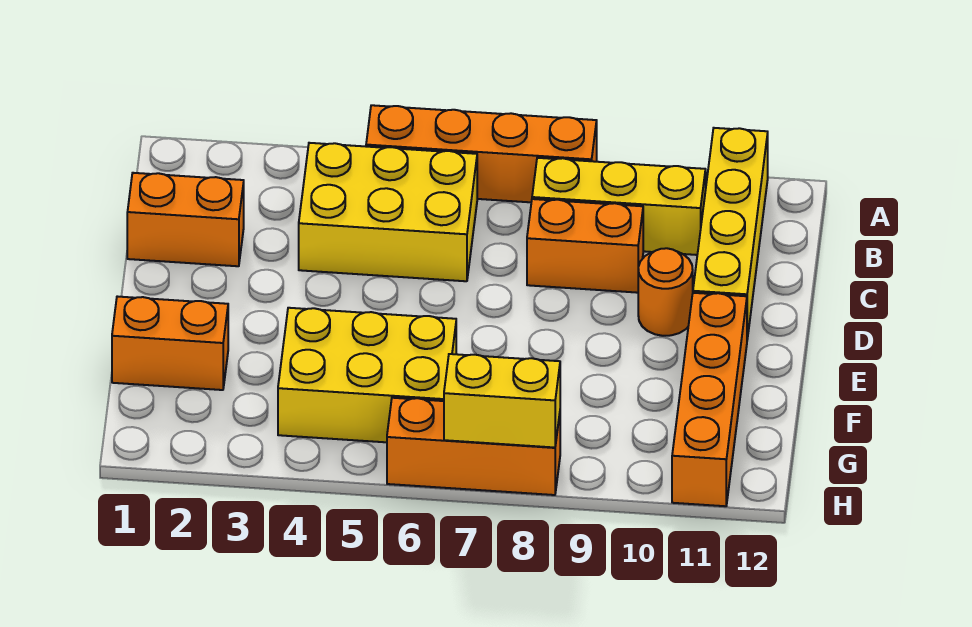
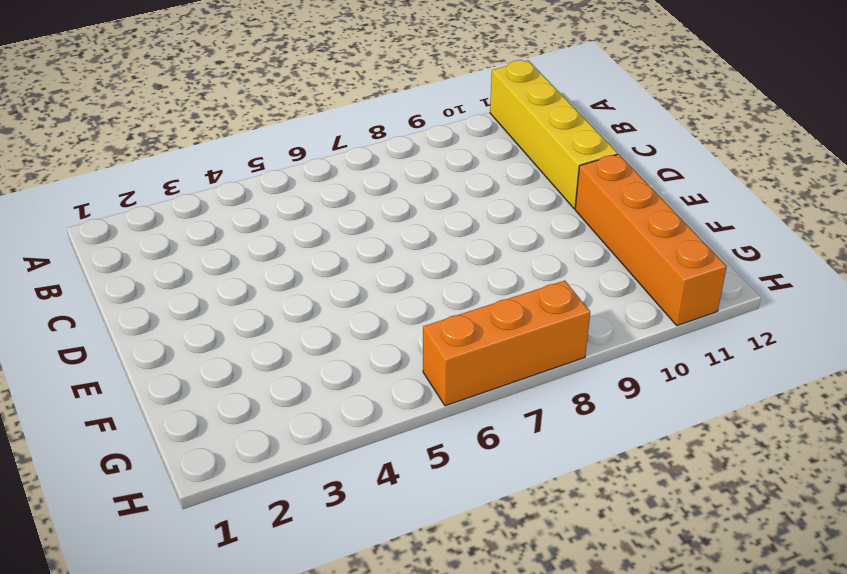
none -> orange brick A5:A8 level 1
none -> yellow brick B4:C6 level 1
none -> yellow brick B8:B10 level 1

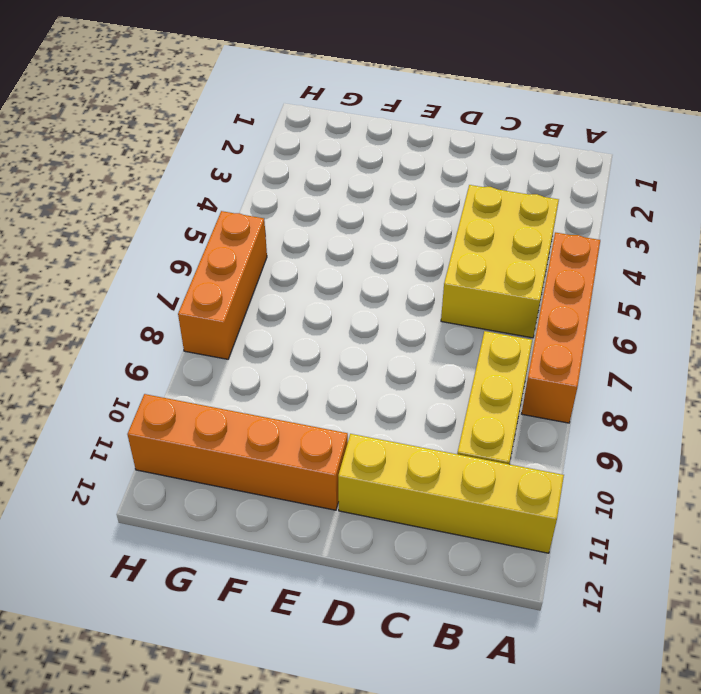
none -> orange brick C1:C2 level 1
none -> orange brick C8:C9 level 1
none -> orange round brick D10 level 1

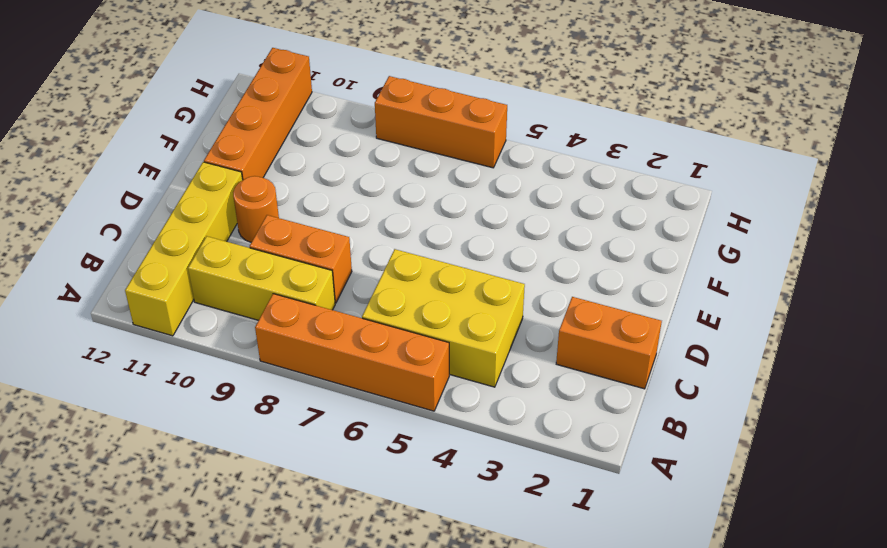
none -> orange brick F1:F2 level 1
none -> yellow brick F4:G6 level 1
none -> yellow brick H7:H8 level 2

